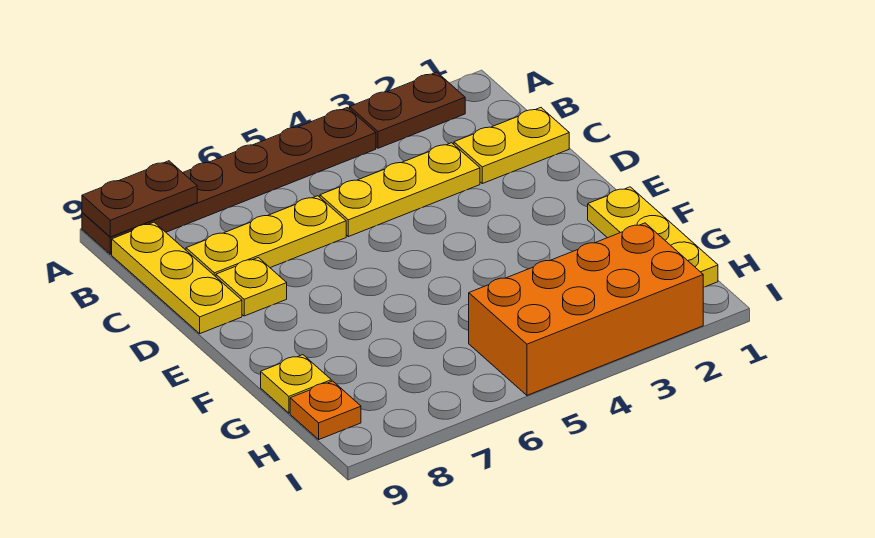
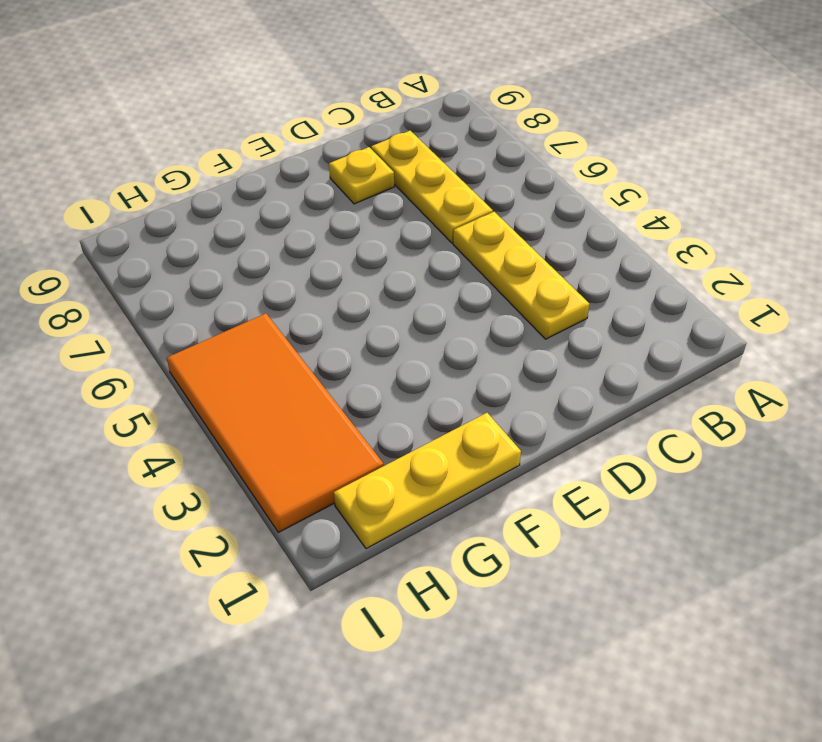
orange tile H2:I5 level 1 -> orange brick H2:I5 level 1
none -> brown plate A2:A3 level 1
none -> brown plate A4:A9 level 1
none -> yellow plate B9:D9 level 1

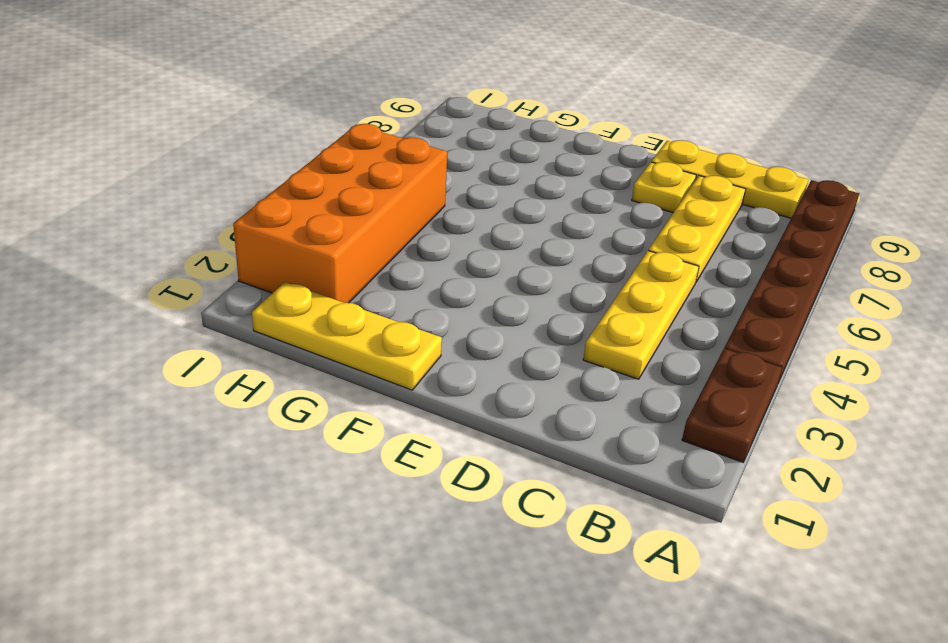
none -> yellow plate C1:C2 level 1
none -> yellow plate G9 level 1
none -> orange plate H9 level 1

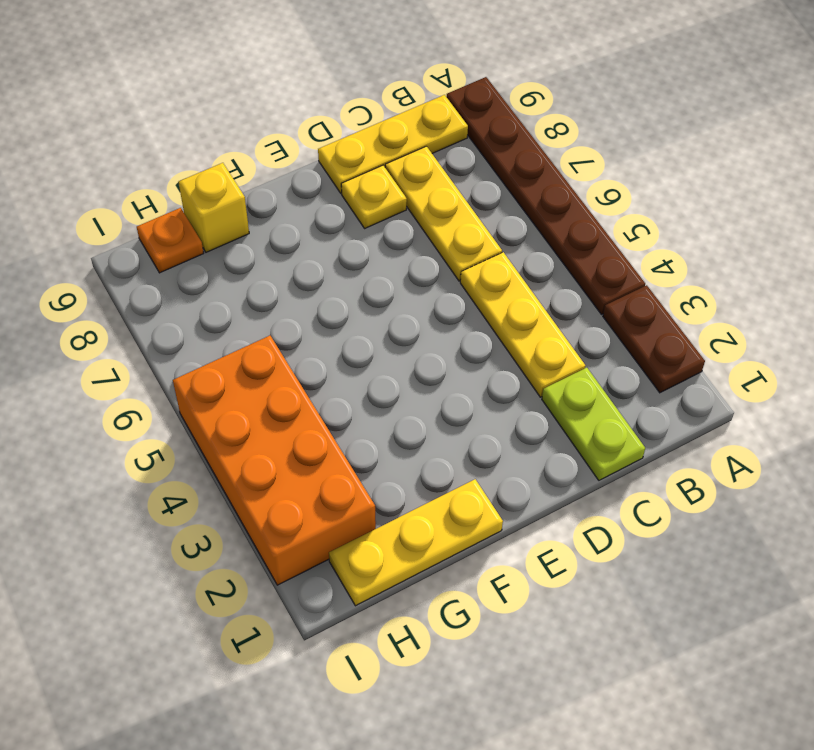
lime plate C1:C2 level 1 -> yellow plate C1:C2 level 1
yellow brick G9 level 1 -> yellow plate G9 level 1
none -> brown plate A8:A9 level 2

